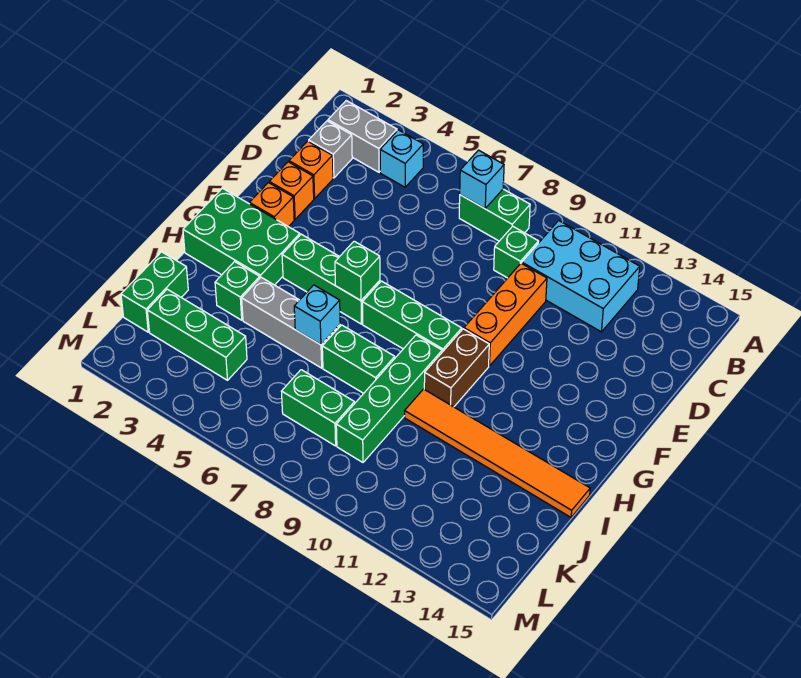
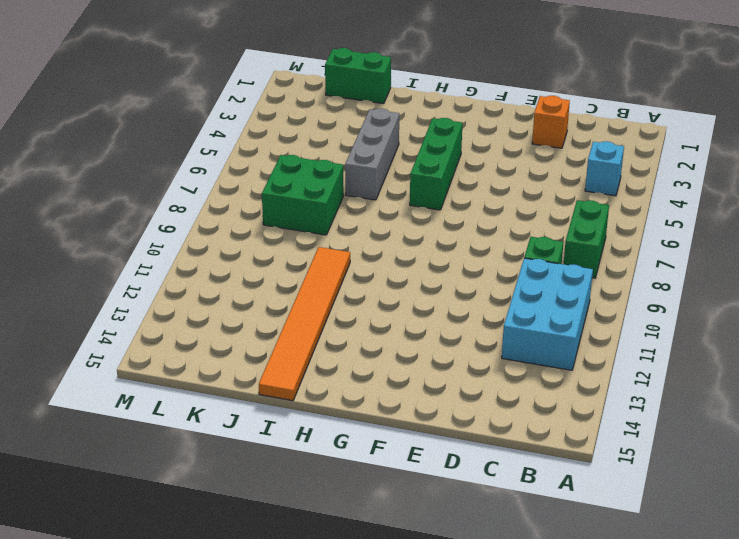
green brick J7:K8 level 1 -> green brick K7:K8 level 1
none -> grey brick B2:B3 level 1
none -> grey brick C2 level 1
none -> orange brick D10:F10 level 1

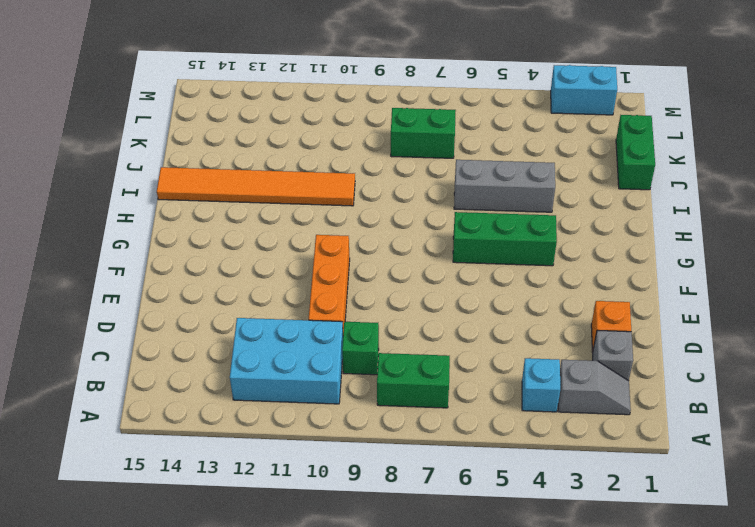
grey slope B2:B3 level 1 top 3 -> grey brick B2:B3 level 1
cyan brick M2:M3 level 1 -> none
none -> orange brick E2 level 1
none -> orange brick F2 level 1
none -> green brick G1:H3 level 1

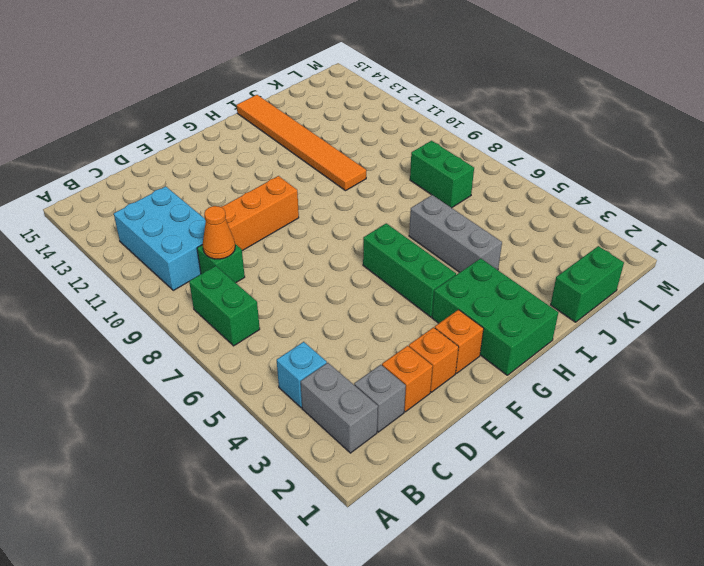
orange cone C9 level 2 -> none
none -> green brick G7:G9 level 1
none -> brown brick G10:H10 level 1
none -> green brick H9:K9 level 1

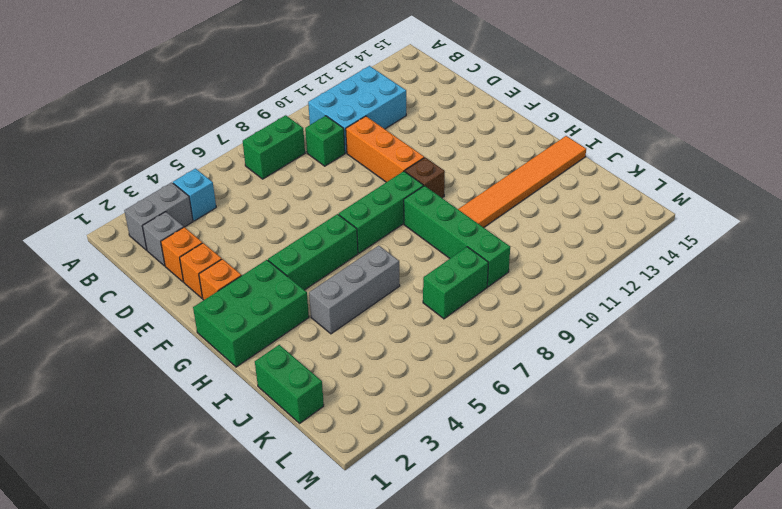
brown brick G10 level 1 -> brown brick G10:H10 level 1
none -> green brick I3 level 1
none -> green brick I7:I8 level 1
none -> green brick K2:K4 level 1

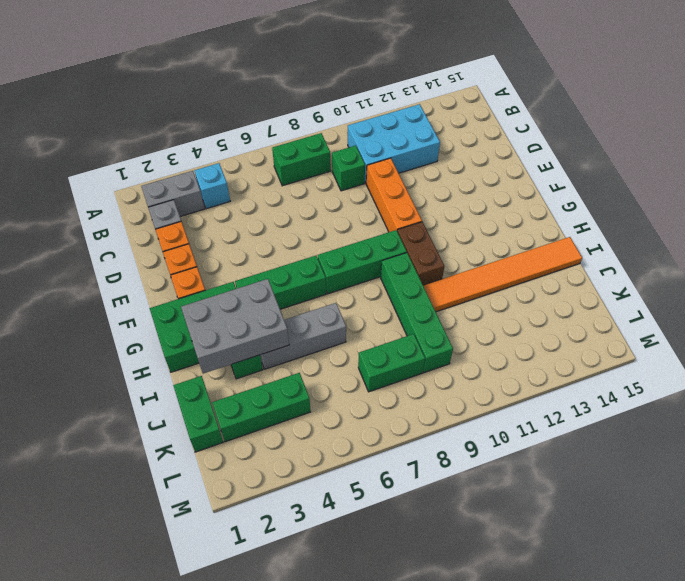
grey brick H2:I4 level 2 -> none
none -> green brick I7:I8 level 1
none -> cyan brick B7 level 2
none -> green brick G6 level 2

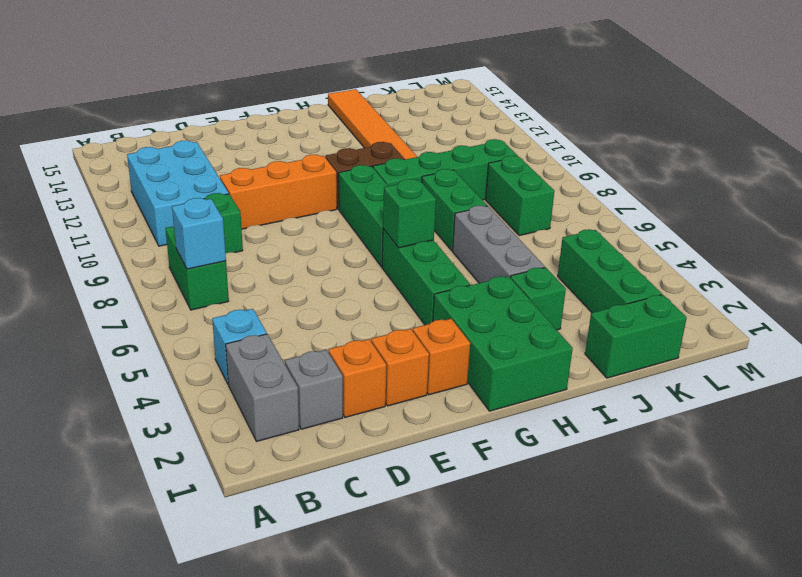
none -> cyan brick I6 level 2

